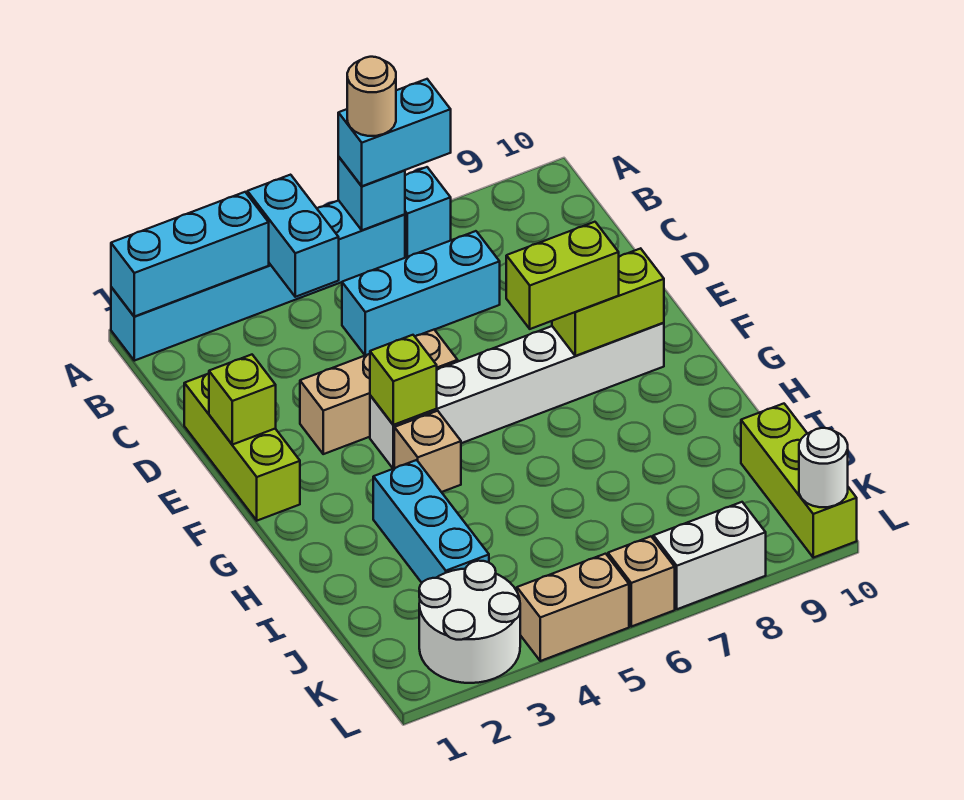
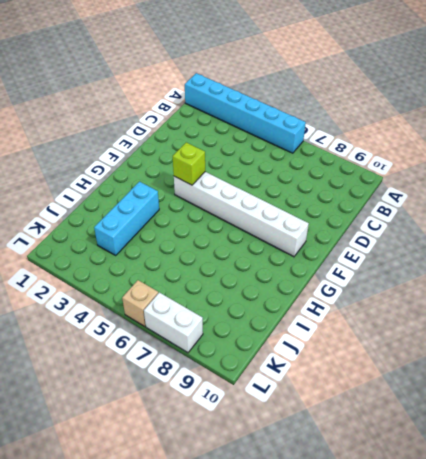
none -> cyan brick A7 level 1
none -> cyan brick C5:C7 level 1
none -> lime brick D1:F1 level 1

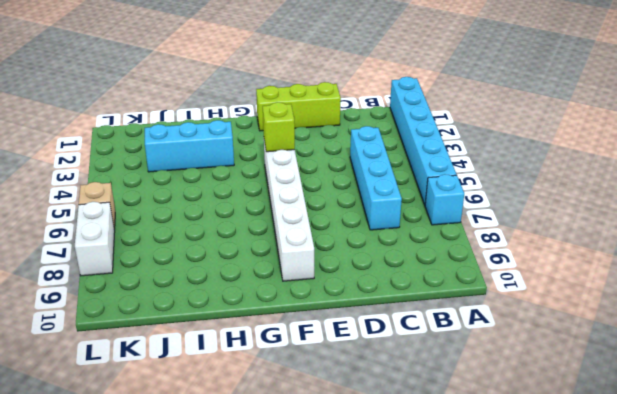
cyan brick C4:C7 level 1 -> cyan brick C5:C7 level 1
none -> tan brick E3:E5 level 1
none -> tan brick G4 level 1
none -> lime brick J10:L10 level 1

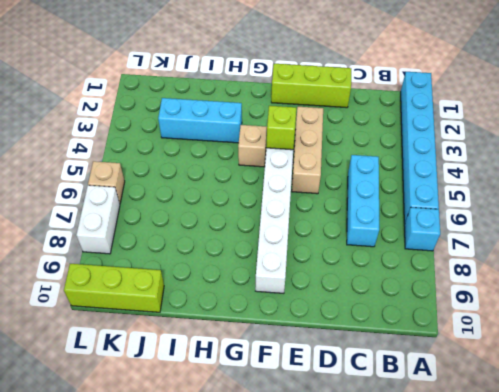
none -> white round brick K2:L3 level 1
none -> tan brick L4:L5 level 1
none -> cyan brick A1:A3 level 2

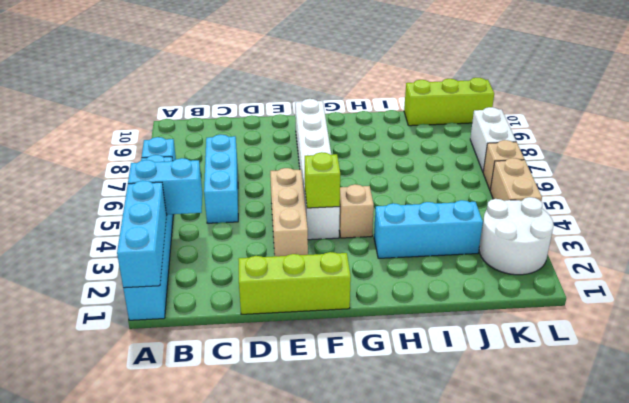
none -> cyan brick A6 level 2
none -> lime brick E1 level 2
none -> lime brick F8:F9 level 2

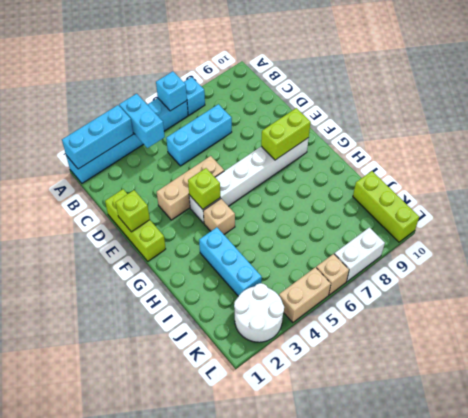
none -> white round brick L10 level 2
none -> cyan brick A6:A7 level 3
none -> lime brick F7:F8 level 3

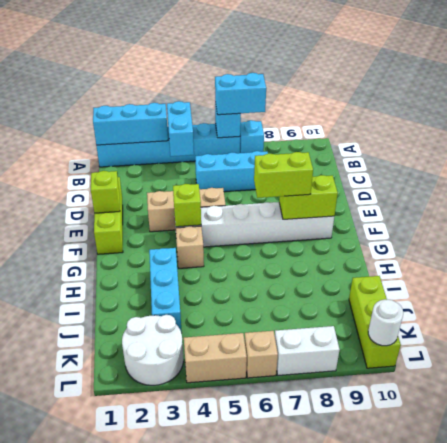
none -> tan round brick A6 level 4

